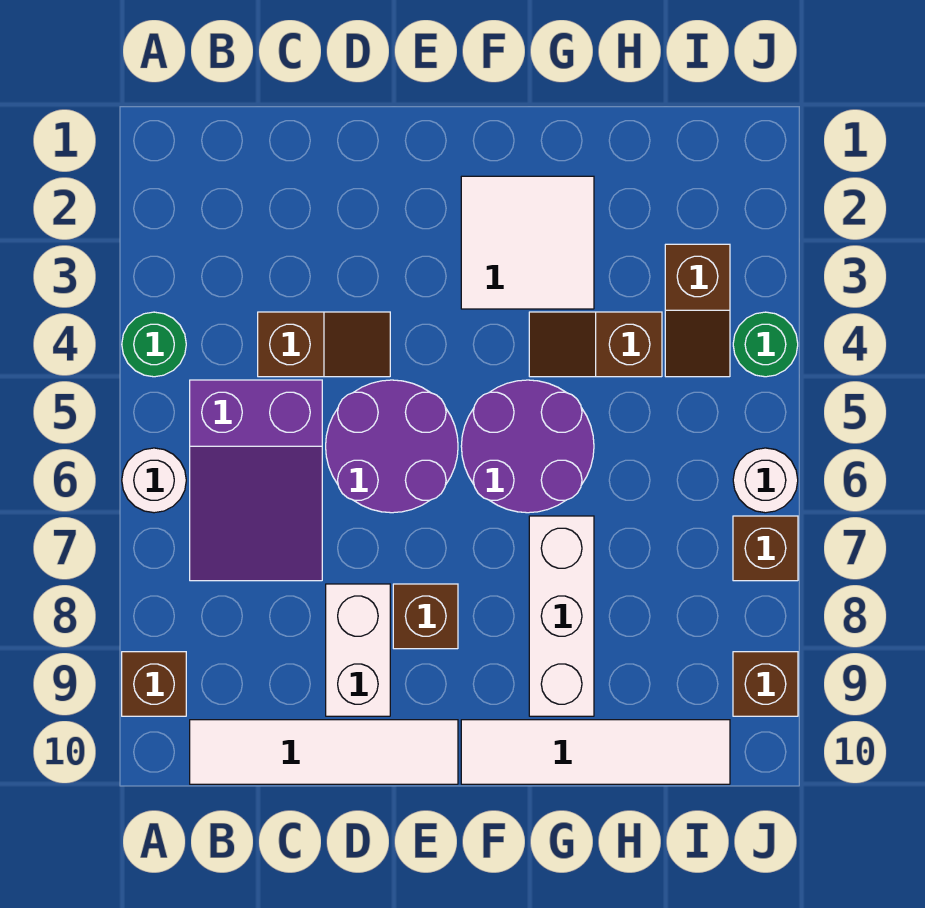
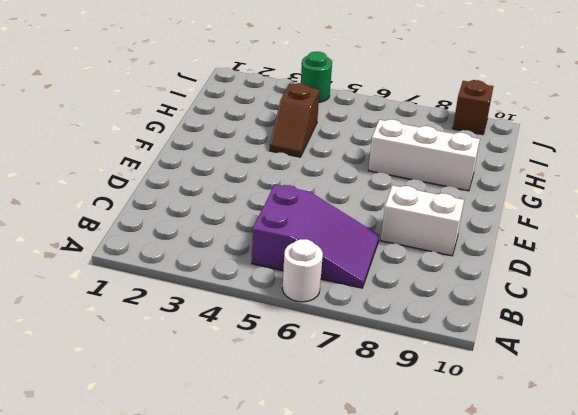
none -> green round brick A4 level 1
none -> brown brick A9 level 1
none -> white tile B10:E10 level 1

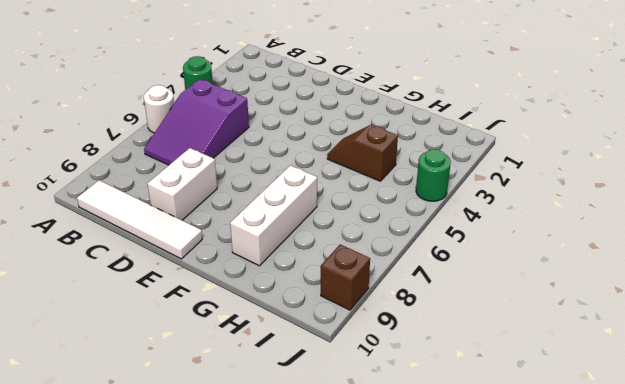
none -> brown brick A9 level 1
none -> brown slope C4:D4 level 1 top C
none -> purple round brick D5:E6 level 1

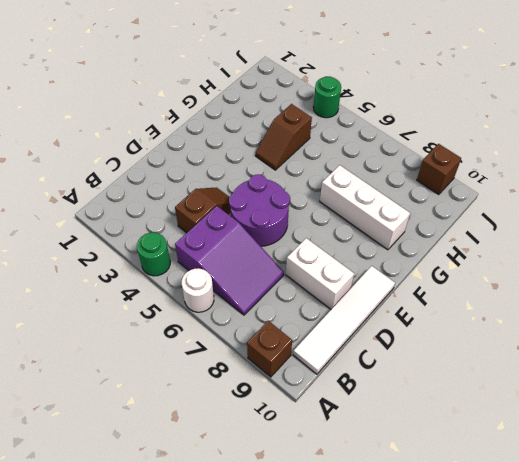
none -> brown brick E8 level 1
none -> white tile F2:G3 level 1
none -> purple round brick F5:G6 level 1

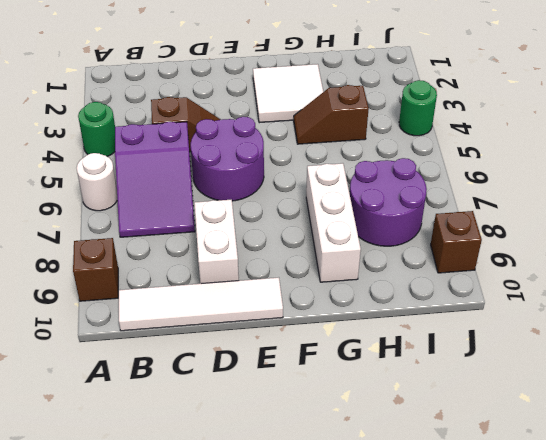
purple round brick H7:I8 level 1 -> purple round brick F5:G6 level 1
none -> brown brick E8 level 1
none -> white tile F10:I10 level 1
none -> brown slope I3:I4 level 1 top 3

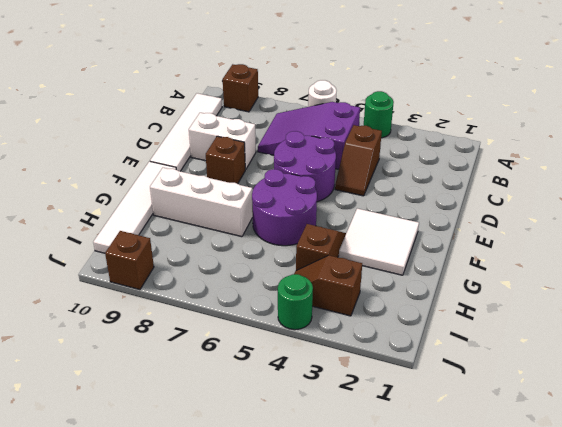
none -> white round brick J6 level 1
none -> brown brick J7 level 1

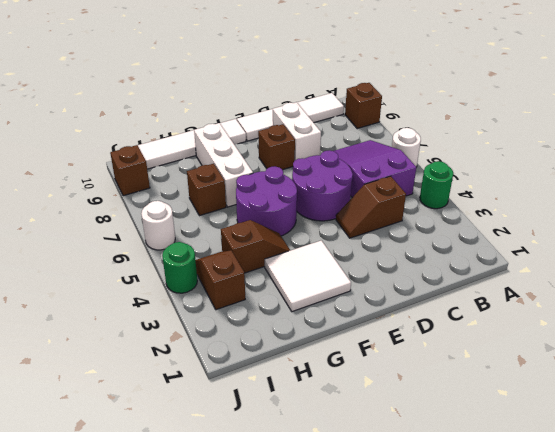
brown brick H7 level 1 -> brown brick J7 level 1

